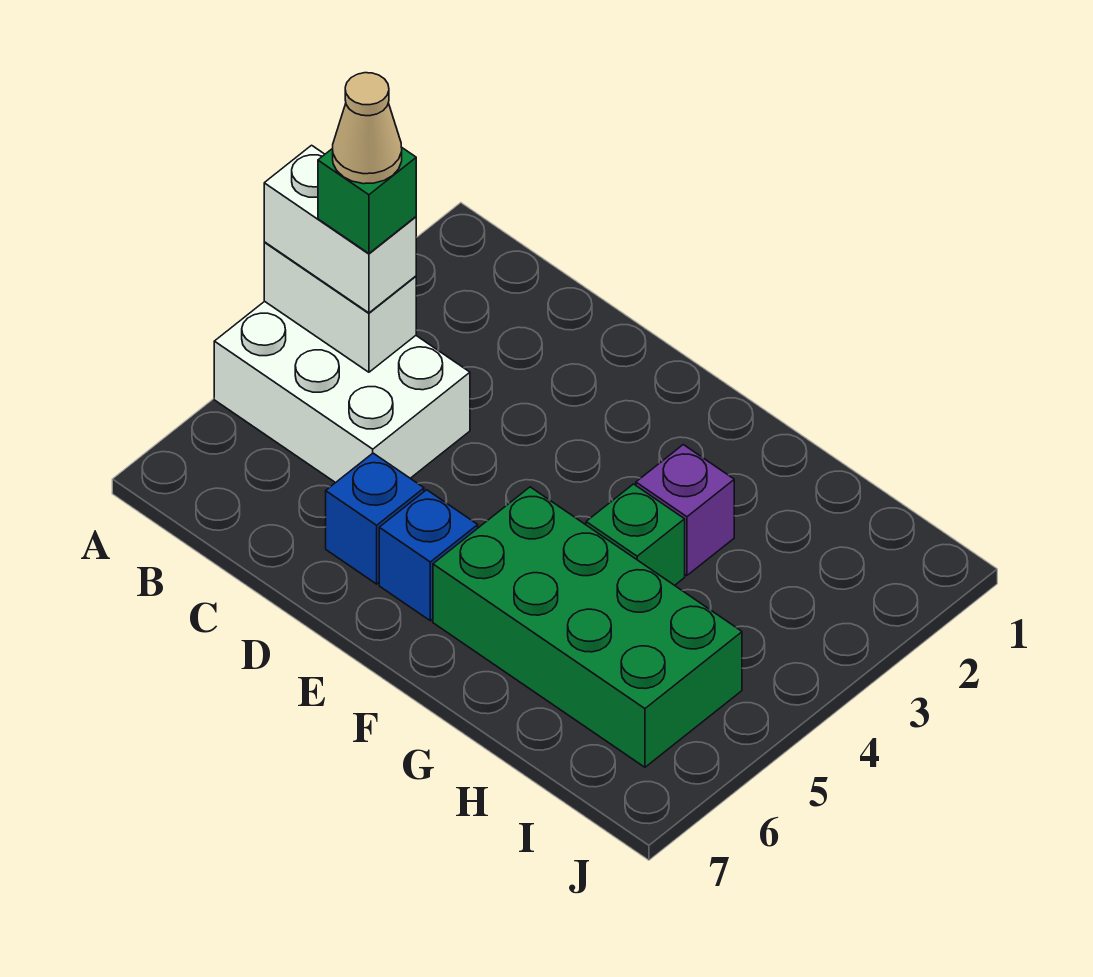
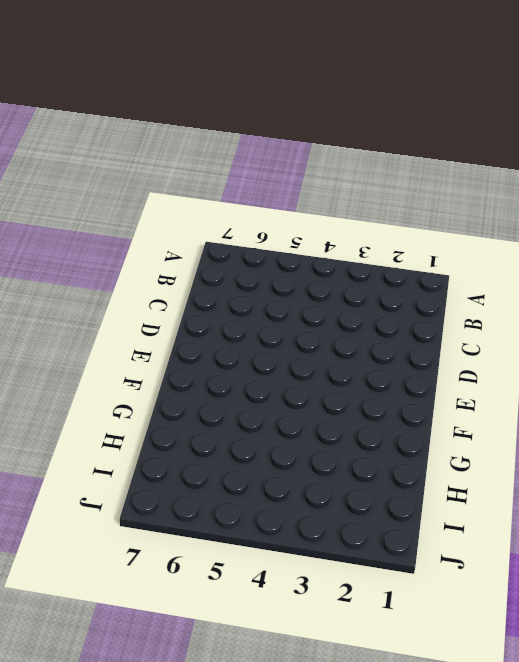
none -> white brick A4:C5 level 1
none -> blue brick D6 level 1

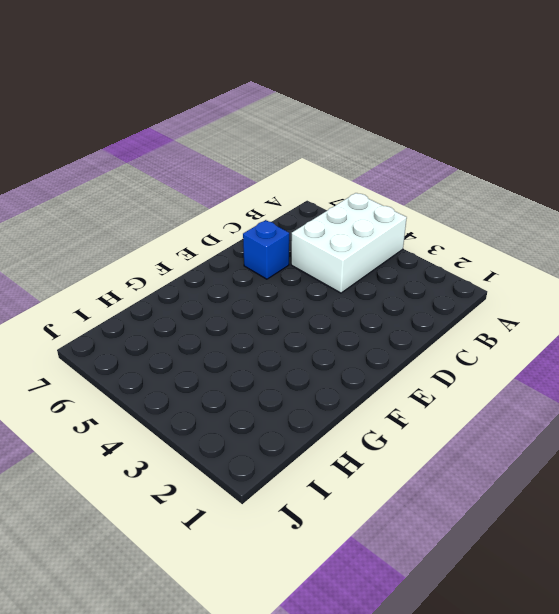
none -> blue brick E6 level 1
none -> green brick F5:I6 level 1

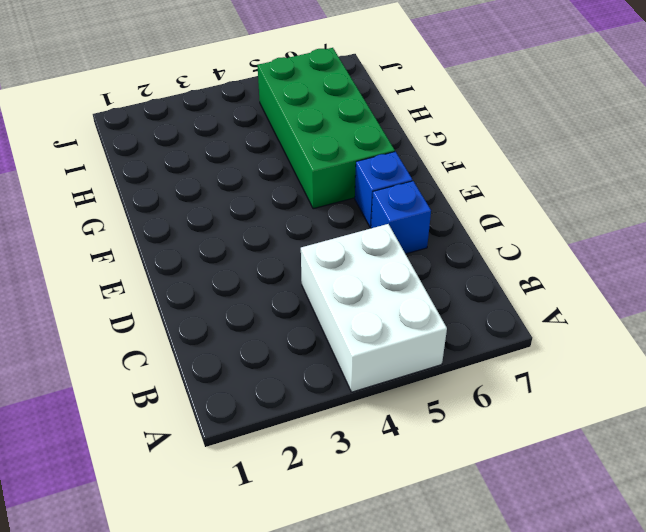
none -> purple brick G3 level 1
none -> green brick G4 level 1

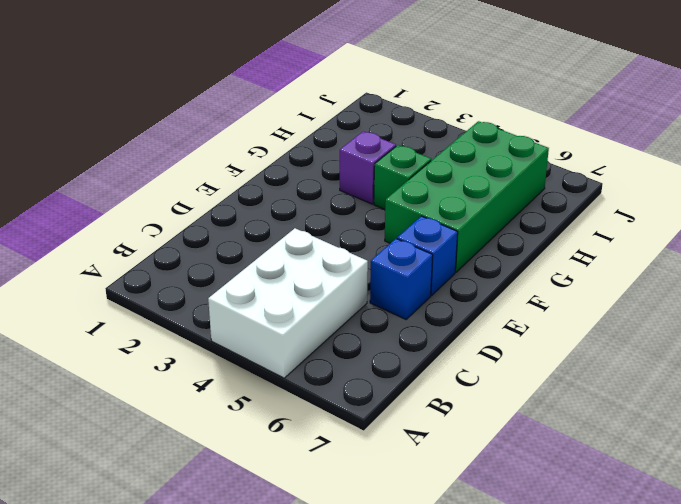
none -> white brick A4:B4 level 2
none -> white brick A4:B4 level 3

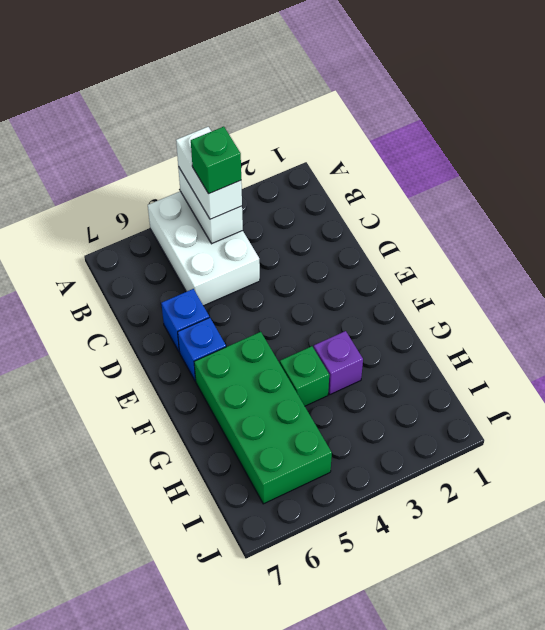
none -> tan cone B4 level 5

